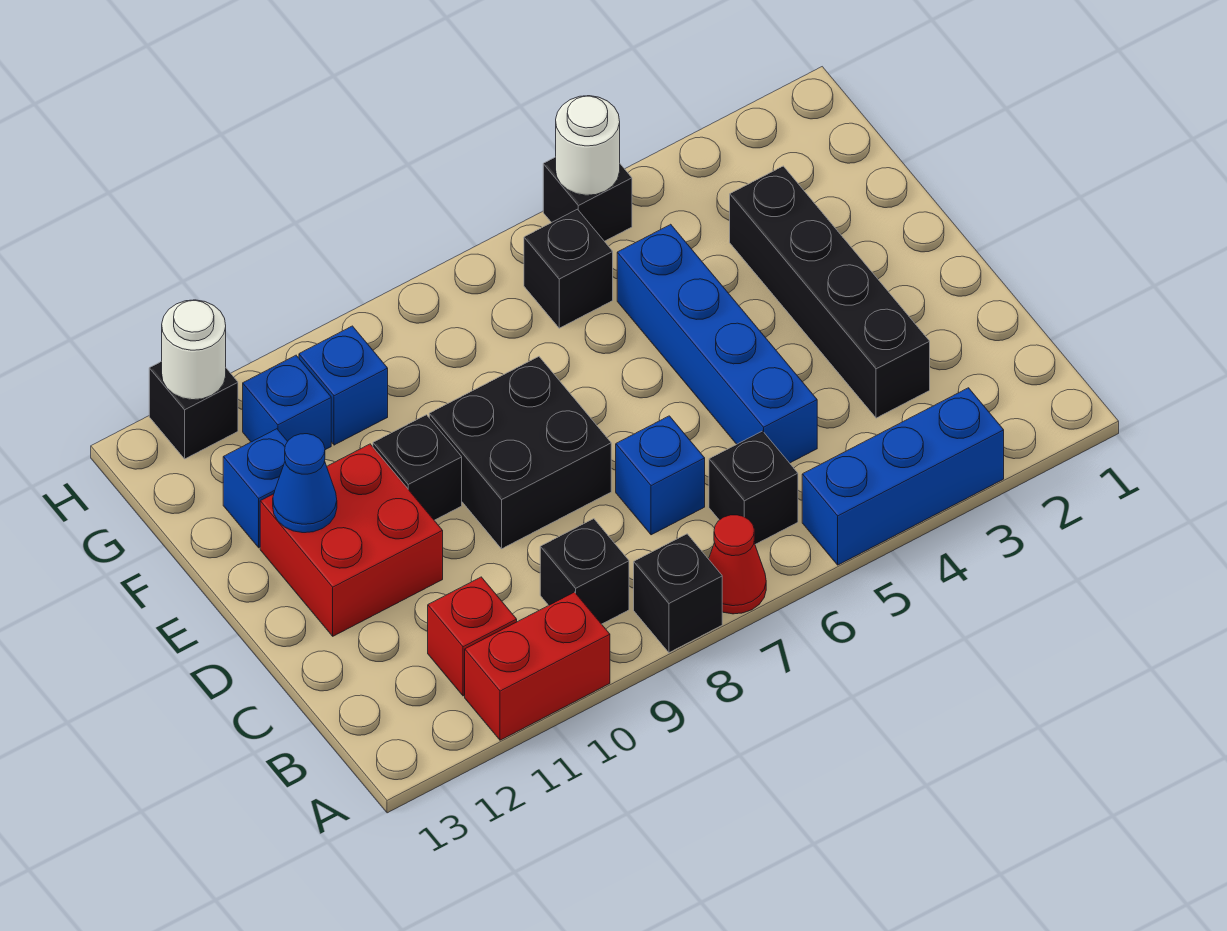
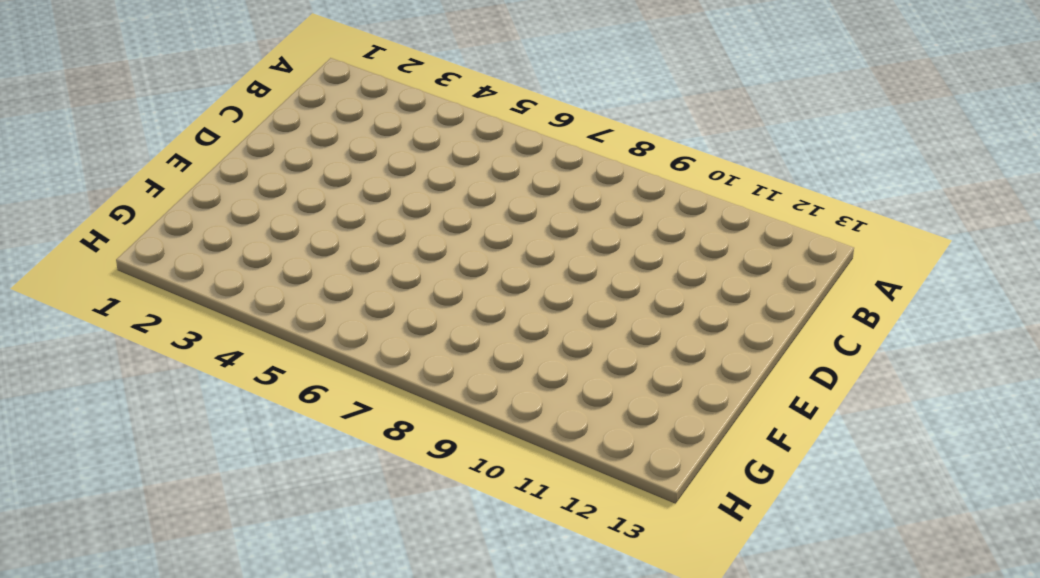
none -> blue brick A3:A5 level 1
none -> red cone A7 level 1
none -> black brick A8 level 1

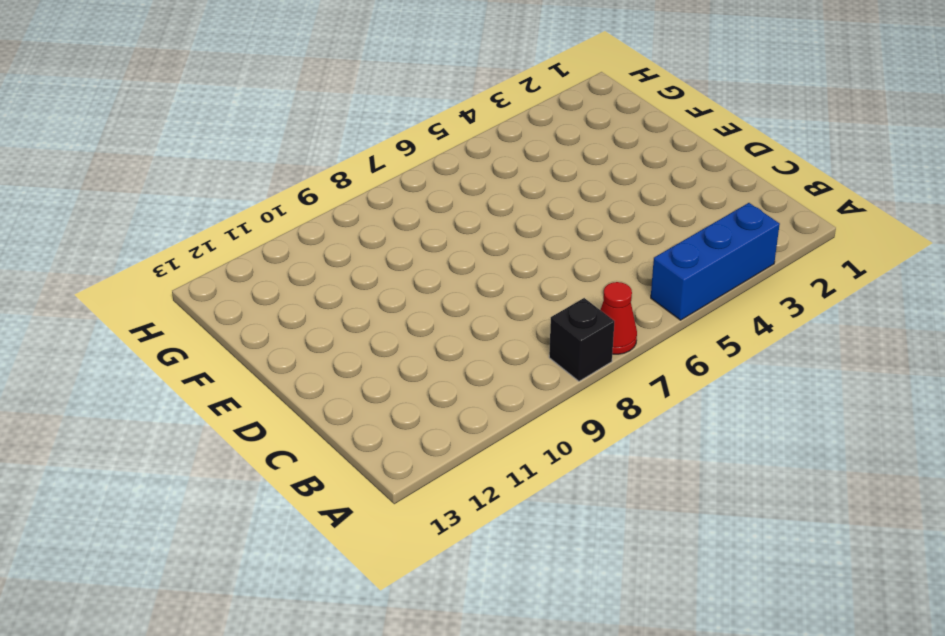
none -> red brick A10:A11 level 1
none -> black brick B6 level 1
none -> black brick B9 level 1

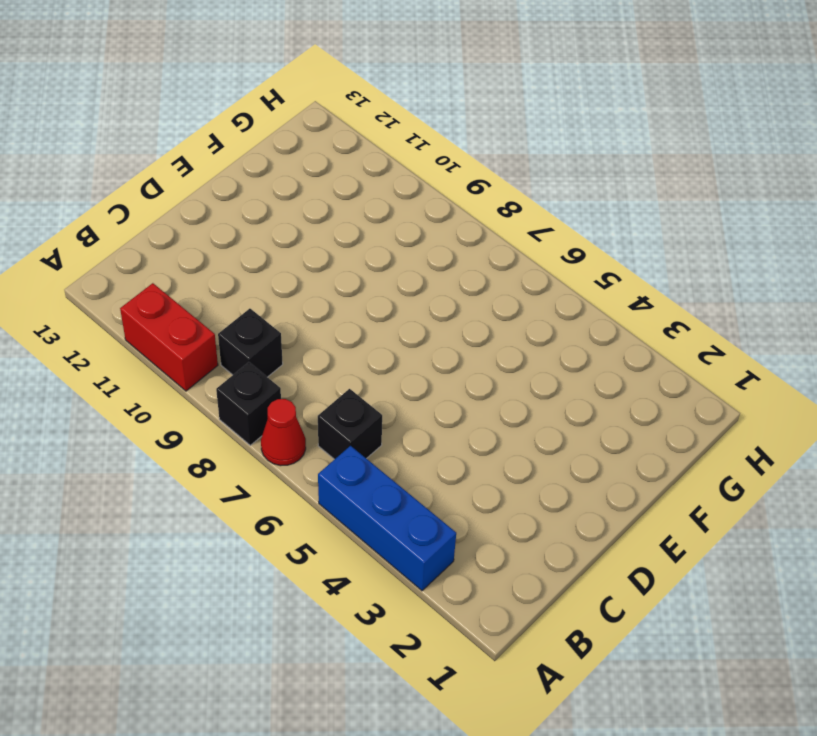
none -> red brick B11 level 1
none -> black brick C3:F3 level 1
none -> blue brick C5:F5 level 1

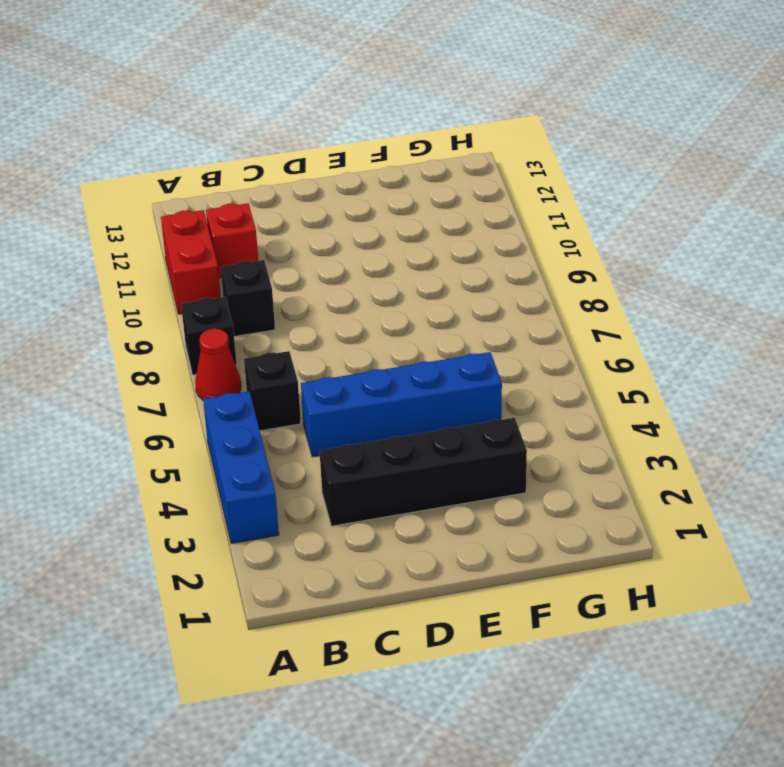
none -> blue brick C7 level 1
none -> black brick D8:E9 level 1
none -> red brick D11:E12 level 1

